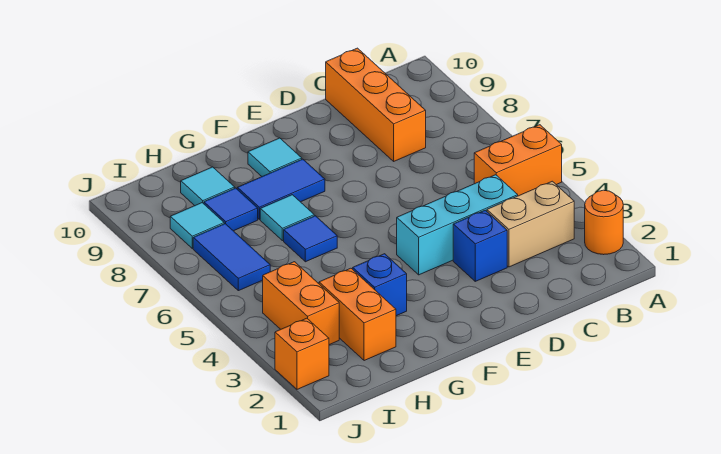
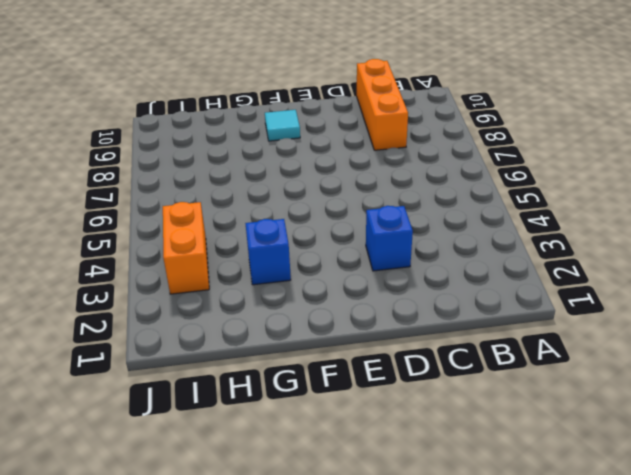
none -> orange round brick A2 level 1
none -> orange brick A5:B5 level 1
none -> tan brick B3:C3 level 1

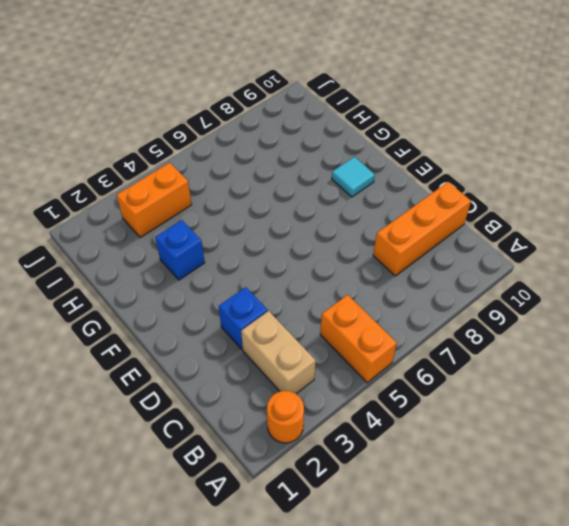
none -> cyan brick C4:E4 level 1
none -> blue tile F8:G8 level 1
none -> blue tile G6 level 1

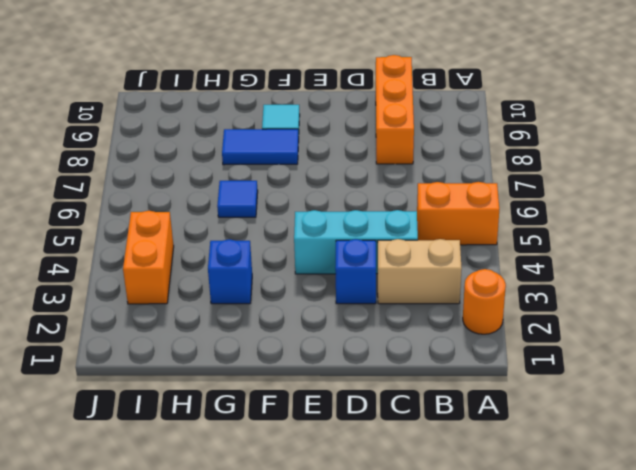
none -> cyan tile G7 level 1
none -> orange brick H2:H3 level 1
none -> blue tile H8 level 1

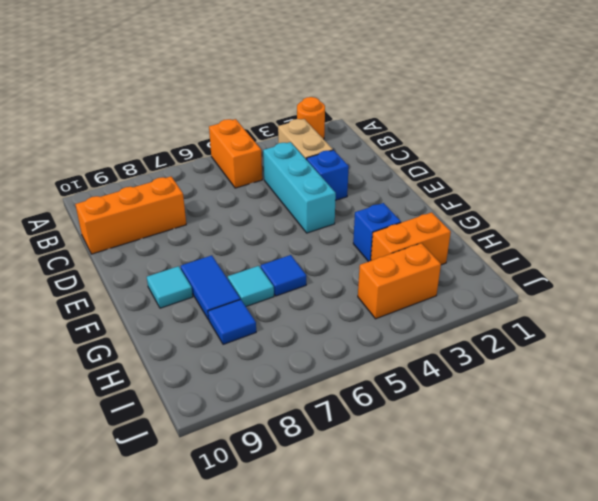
none -> cyan tile H9 level 1
none -> blue tile I6:I7 level 1
none -> cyan tile I8 level 1

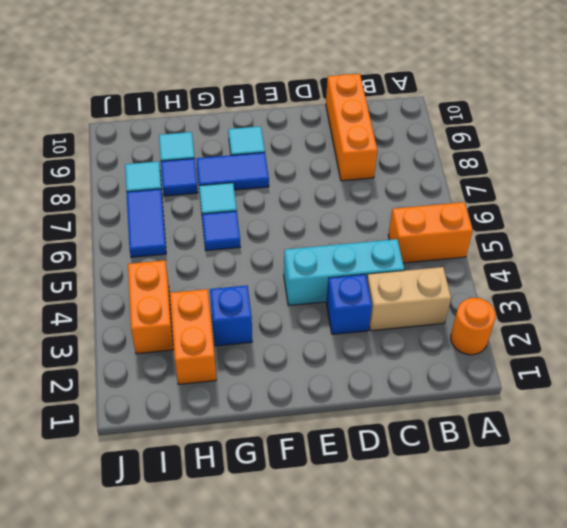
none -> orange brick J2 level 1

